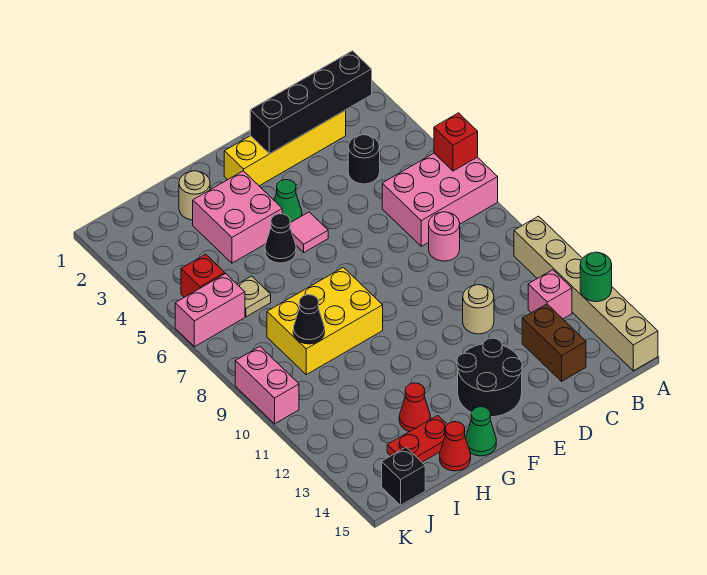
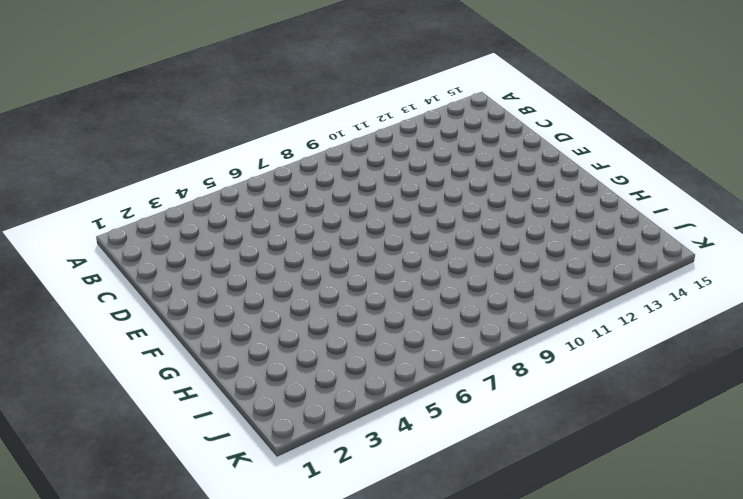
none -> pink brick A6:C7 level 1
none -> tan brick A10:A15 level 1
none -> pink brick B12 level 1

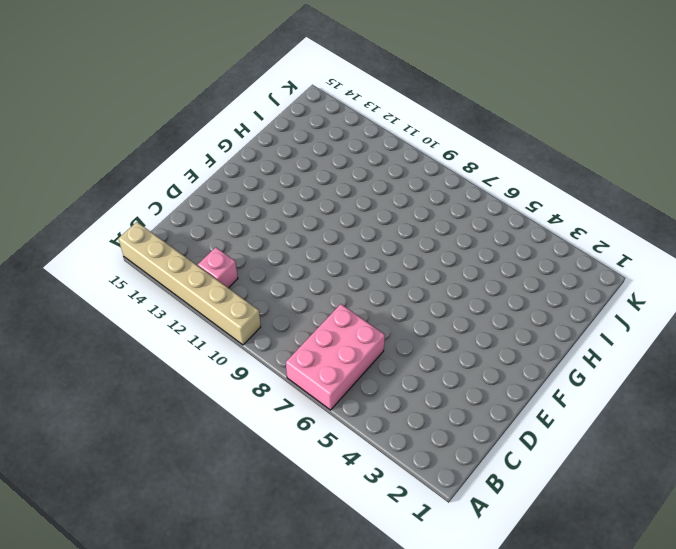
none -> yellow brick C2:F2 level 1
none -> black round brick C4 level 1
none -> pink round brick C8 level 1

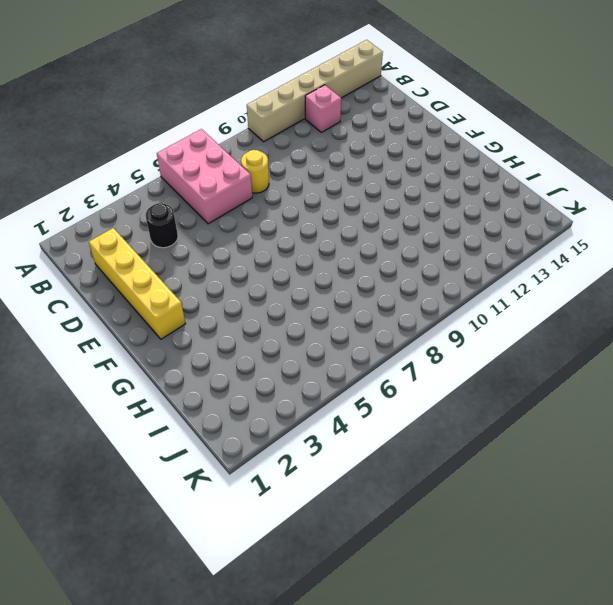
yellow round brick C8 level 1 -> pink round brick C8 level 1
none -> brown brick C13:C14 level 1
none -> tan round brick D11 level 1
none -> black round brick E13:F14 level 1

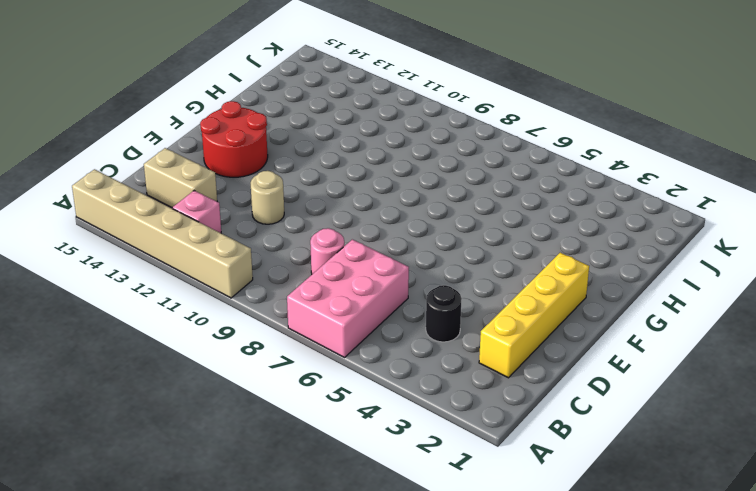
tan brick C13:C14 level 1 -> brown brick C13:C14 level 1
red round brick E13:F14 level 1 -> black round brick E13:F14 level 1
none -> green cone F4 level 1
none -> pink tile F5 level 1
none -> pink brick G3:H4 level 1

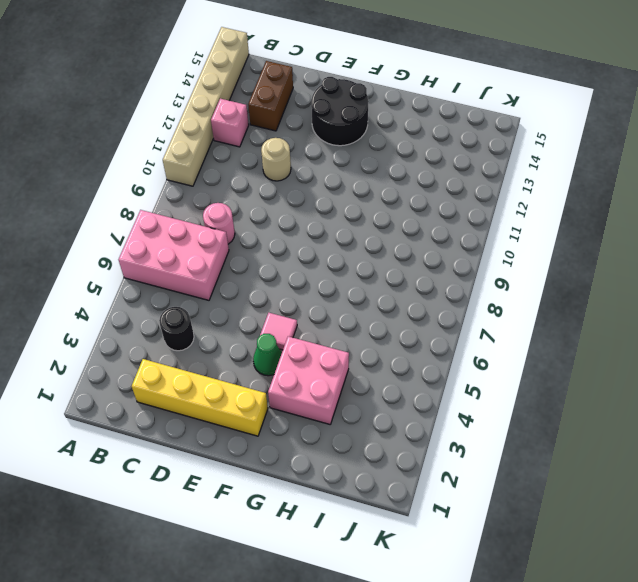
none -> black cone G5 level 1
none -> yellow brick G8:I9 level 1
none -> green cone G15 level 1

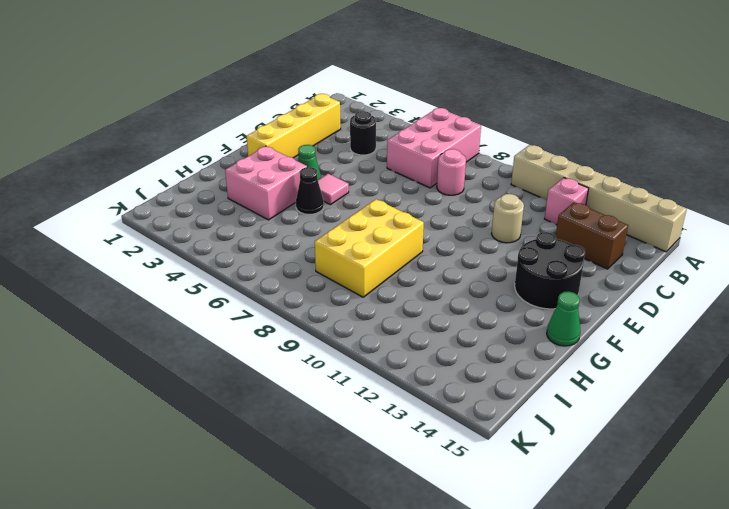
none -> tan round brick H2 level 1
none -> red cone H13 level 1
none -> red plate H14:I14 level 1

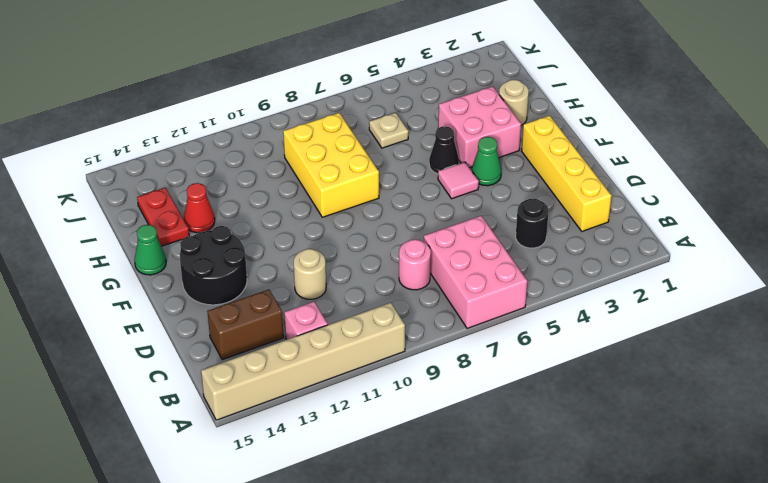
none -> red cone H15 level 1
none -> red brick J5 level 1
none -> pink brick J6:K6 level 1

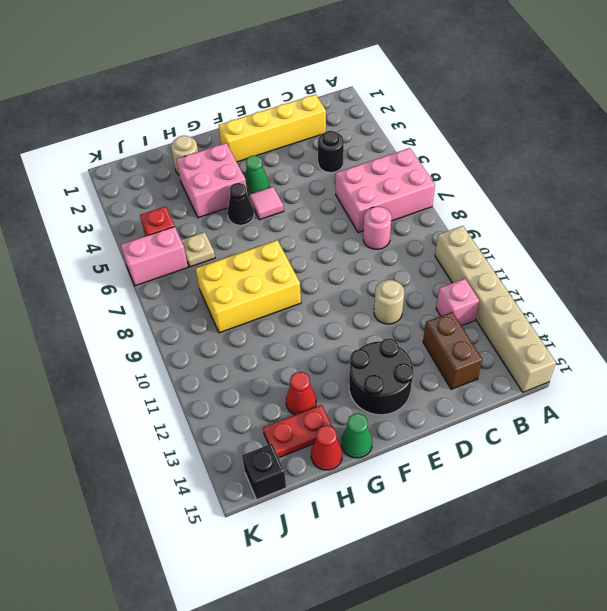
none -> pink brick K9:K10 level 1
none -> red brick A6 level 2
none -> green round brick A13 level 2

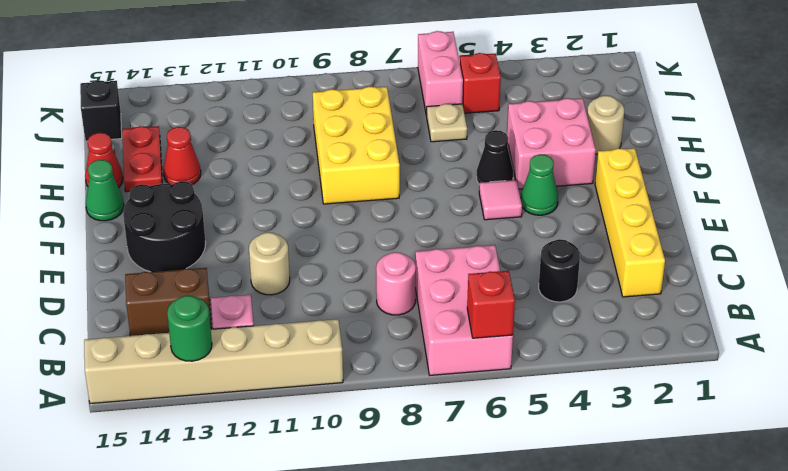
none -> pink brick K9:K10 level 1
none -> black brick B2:E2 level 2
none -> black cone I9 level 2

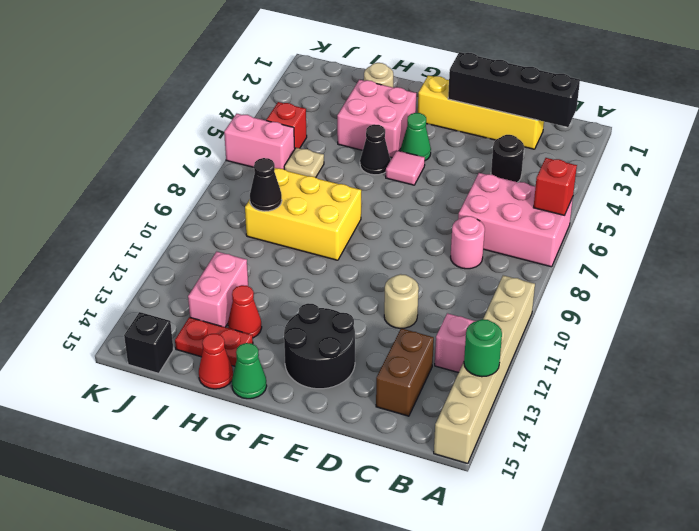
pink brick I12:I13 level 1 -> pink brick K9:K10 level 1

